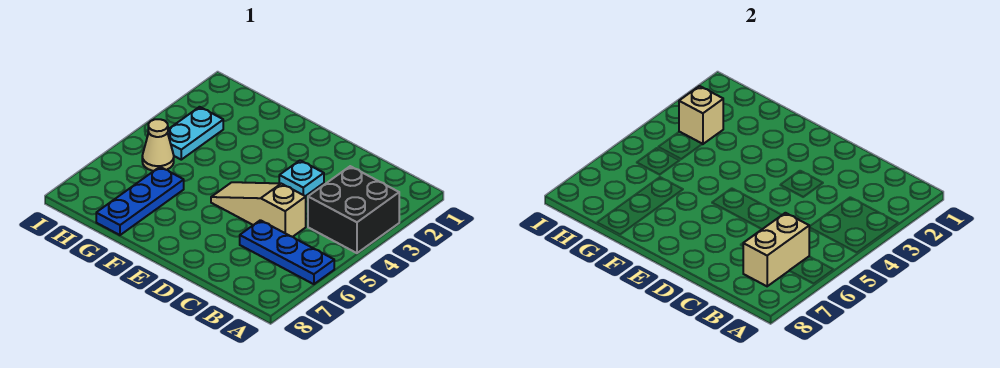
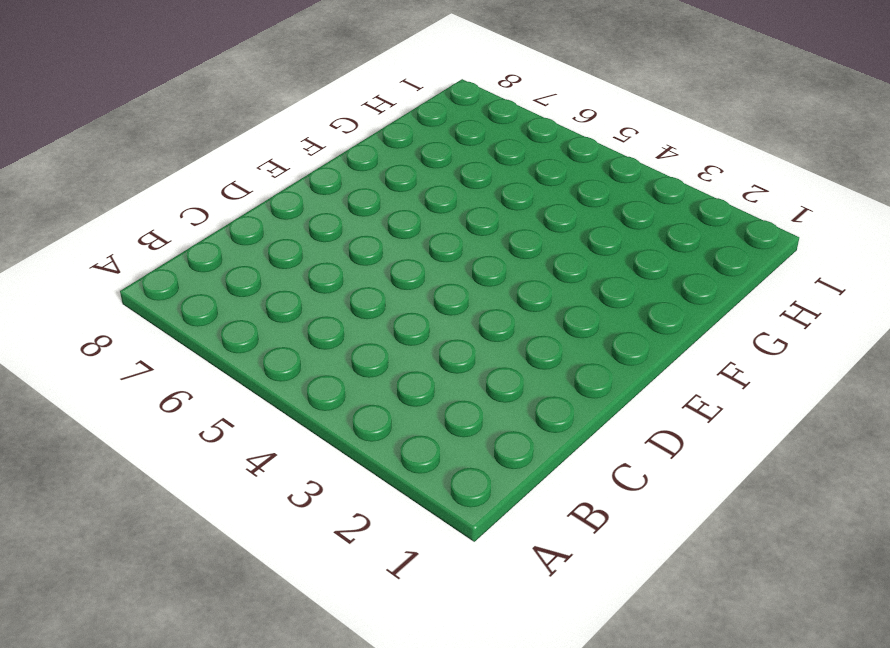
none -> black brick A3:B4 level 1
none -> blue plate A6:C6 level 1

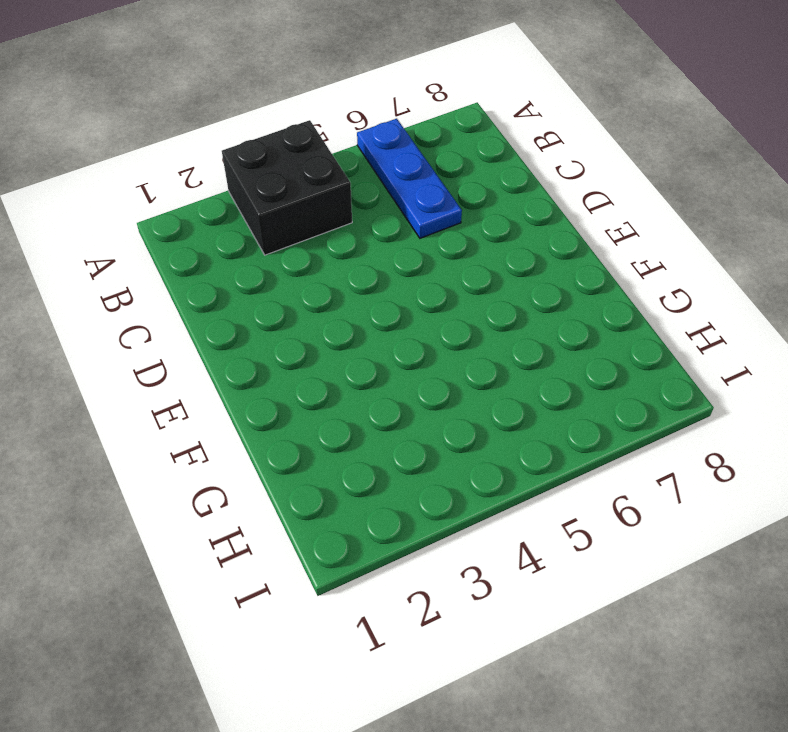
none -> tan slope C5:E5 level 1 top C
none -> cyan plate D3 level 1

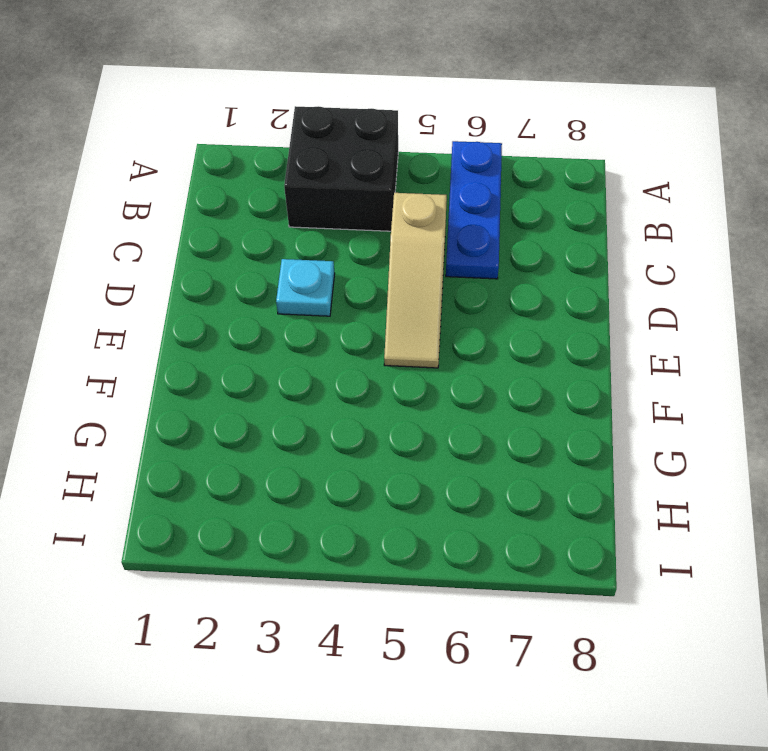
none -> blue plate G6:G8 level 1
none -> cyan plate H3:H4 level 1

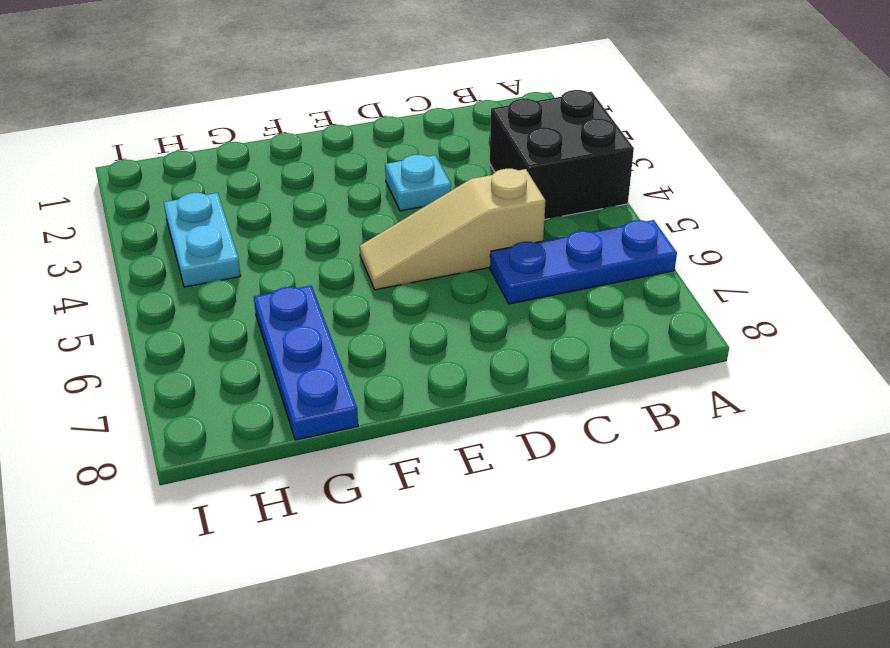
none -> tan cone H5 level 1
none -> tan brick B6:B7 level 2

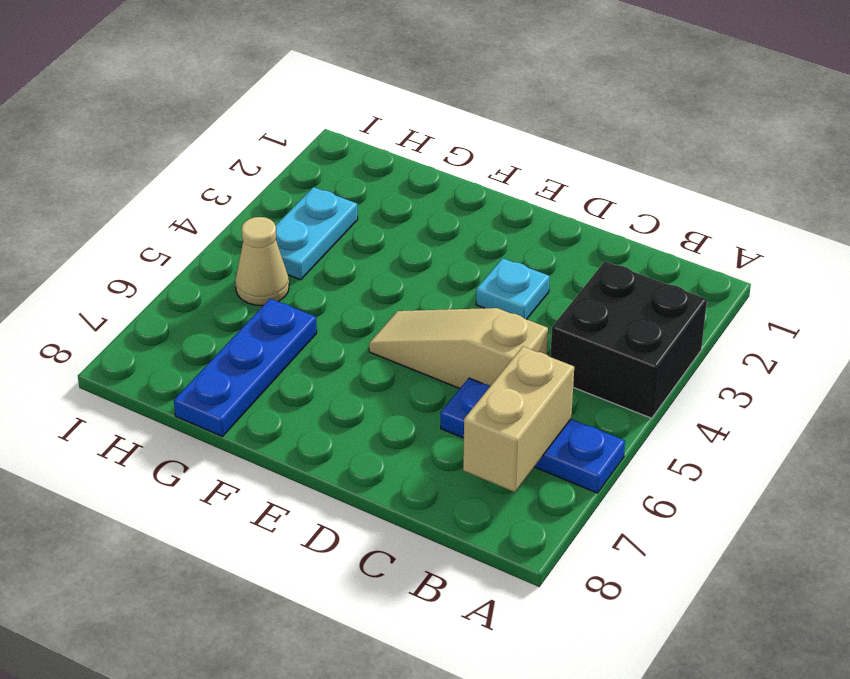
none -> tan brick H3 level 2

